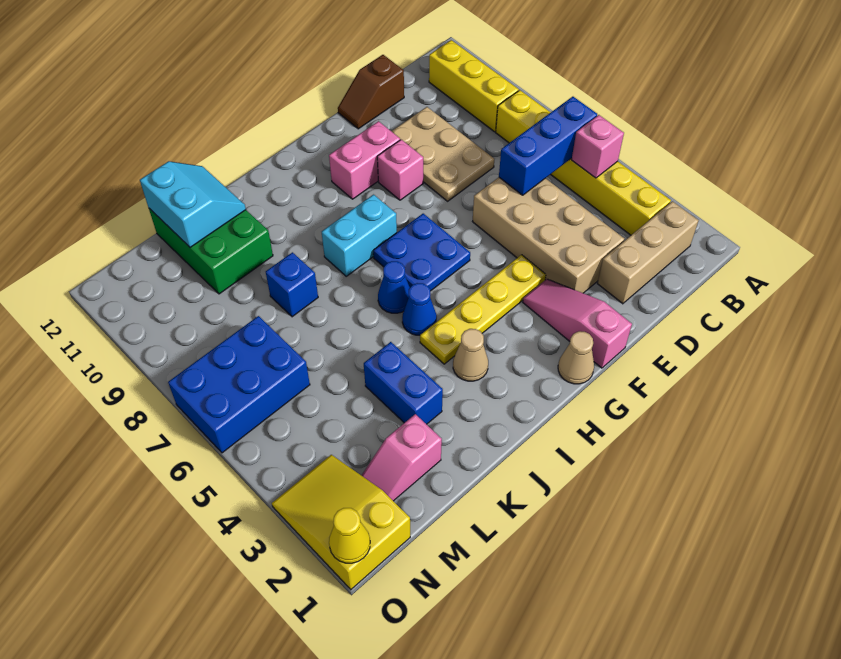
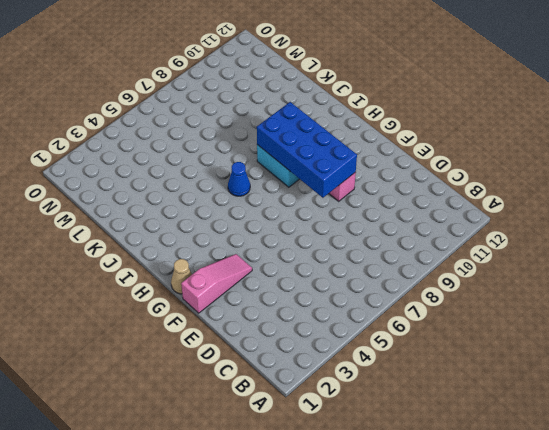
blue brick F8:I9 level 2 -> none
none -> tan brick B2:D2 level 1
none -> yellow brick B3:B8 level 1
none -> yellow brick B9:B11 level 1

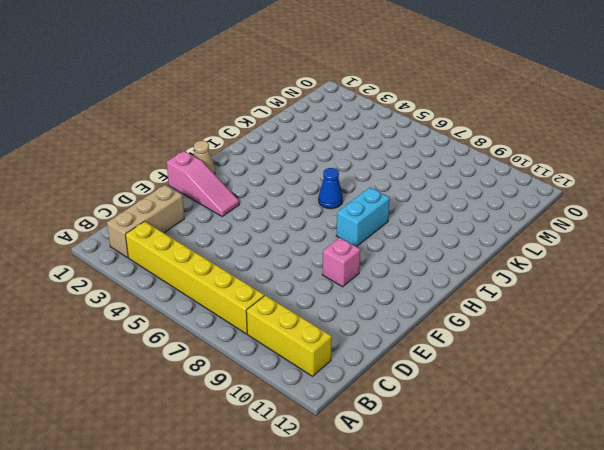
none -> tan brick D3:E6 level 1
none -> tan plate D8:E10 level 1
none -> brown slope D12:E12 level 1 top D

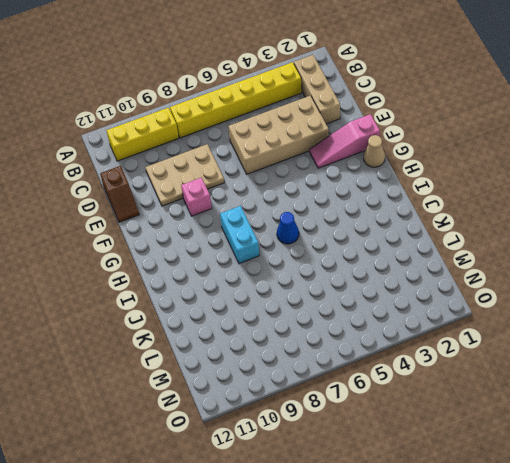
none -> yellow plate F4:I4 level 1
none -> pink brick F10:G10 level 1
none -> blue plate G6:H7 level 1

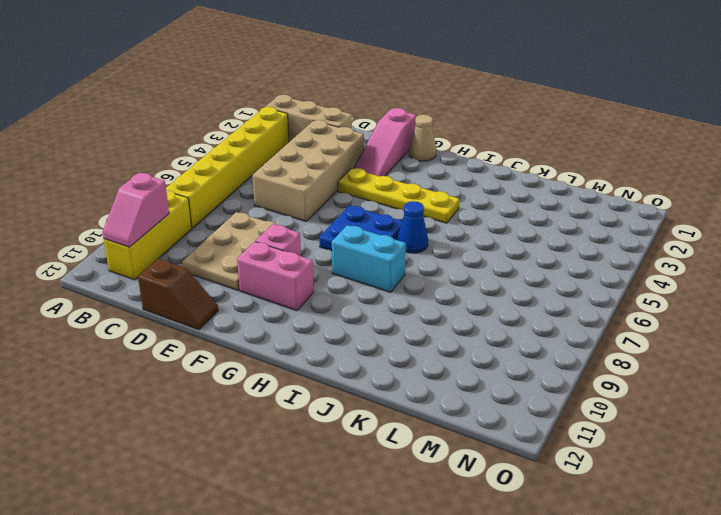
pink slope B10:B11 level 2 top 10 -> pink slope L2:M2 level 1 top L
none -> tan cone I3 level 1
none -> blue cone I5 level 1
none -> blue brick K3:K4 level 1

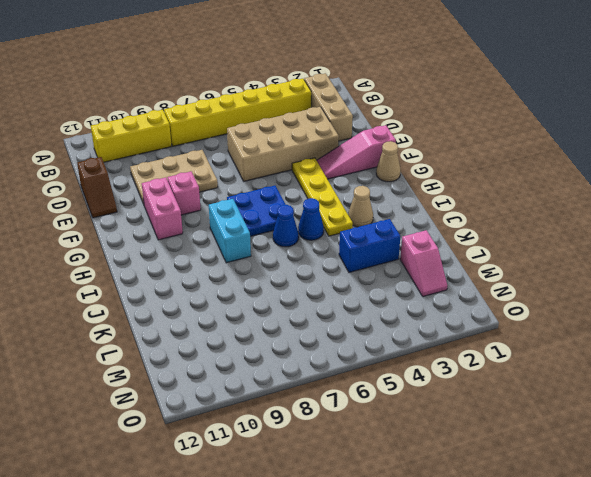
none -> blue brick K8 level 1
none -> green brick K10:L12 level 1
none -> blue brick M6:O7 level 1

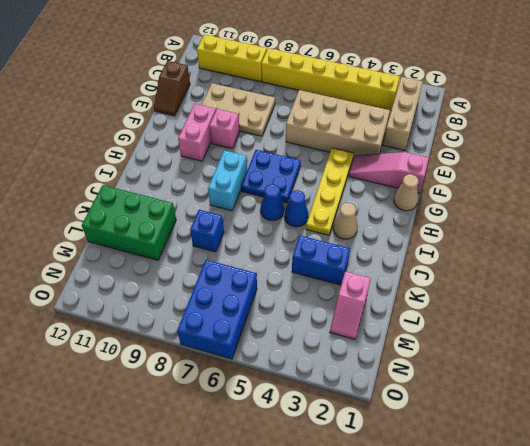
none -> yellow slope N1:O3 level 1 top 1
none -> pink brick B5 level 2
none -> blue brick B6:D6 level 2

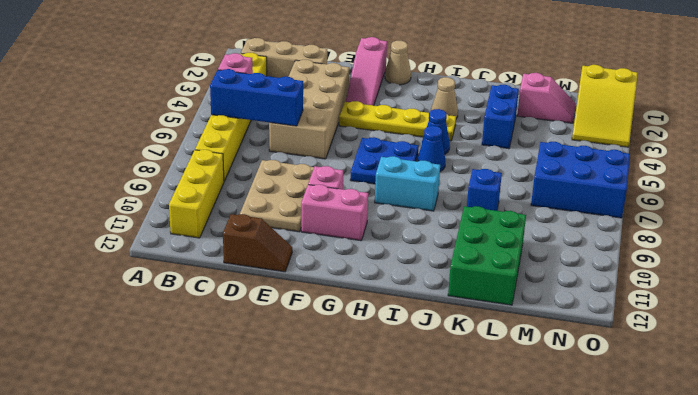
none -> cyan slope K11:L12 level 2 top L
none -> yellow cone O1 level 2

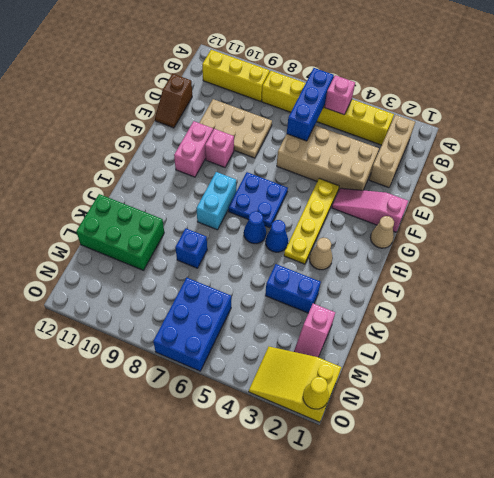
none -> cyan slope K11:L12 level 2 top L

